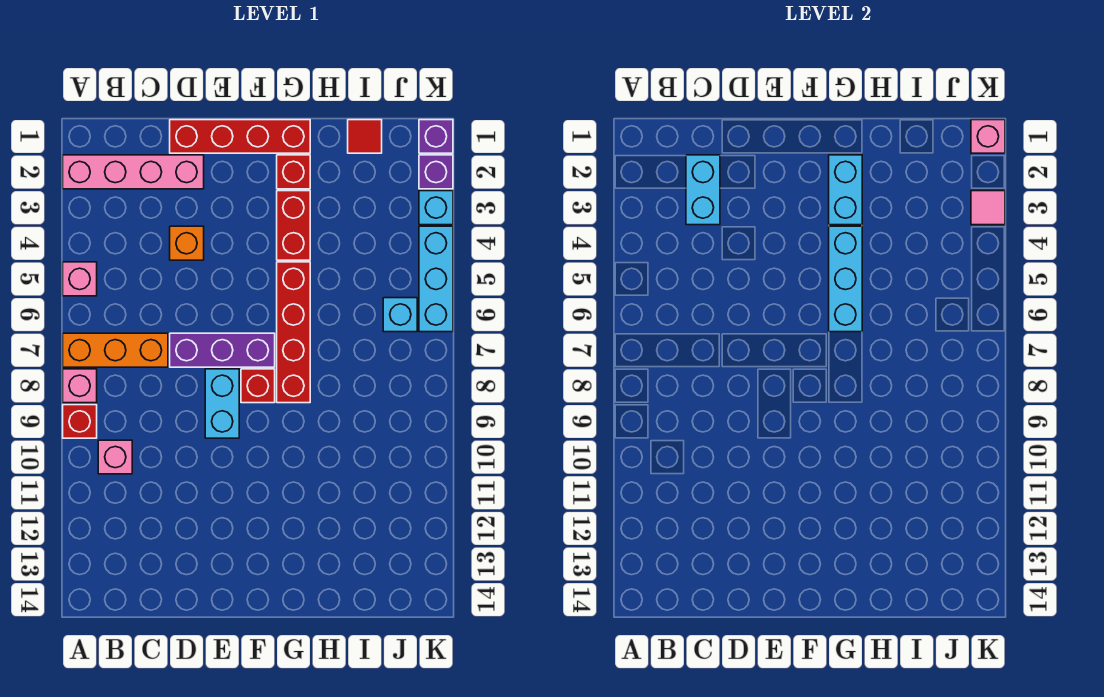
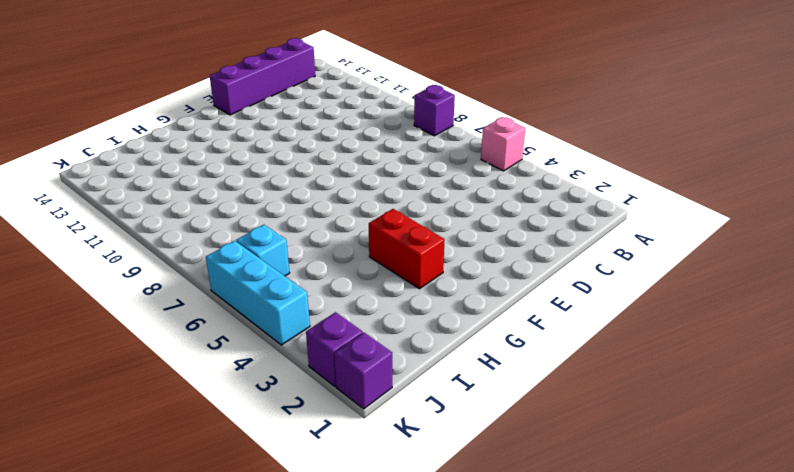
purple brick A8 level 1 -> pink brick A8 level 1
purple brick B14:E14 level 1 -> none
none -> pink brick A2:D2 level 1
none -> orange brick A7:C7 level 1
none -> red brick A9 level 1

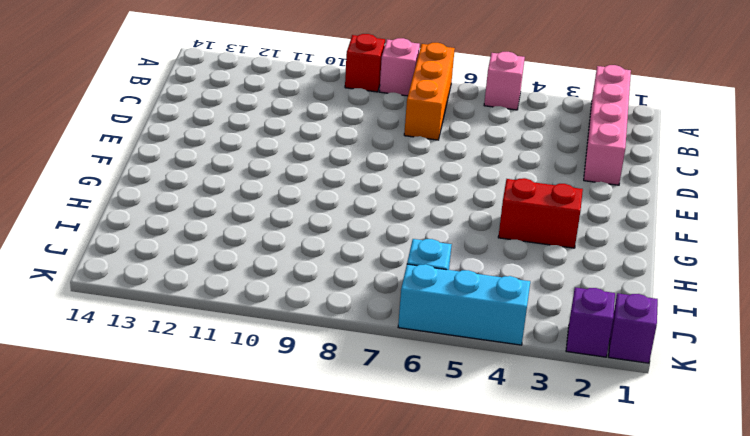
none -> pink brick B10 level 1
none -> red brick D1:G1 level 1
none -> orange brick D4 level 1

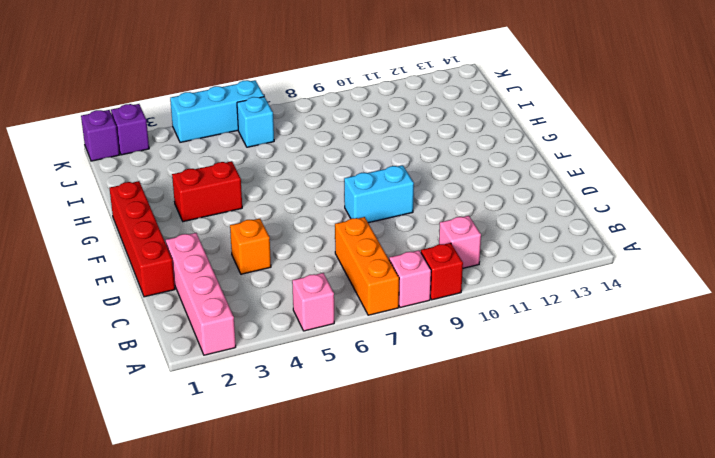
none -> purple brick D7:F7 level 1
none -> red brick F8 level 1
none -> red brick G2 level 1

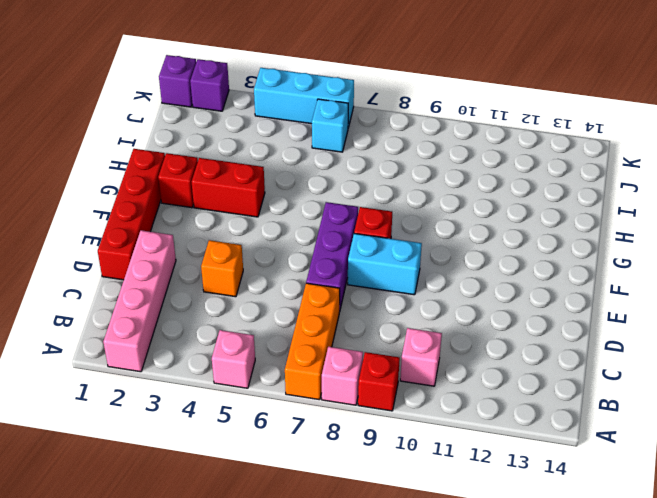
none -> red brick G5:G8 level 1
none -> red tile I1 level 1
none -> cyan brick K3 level 1

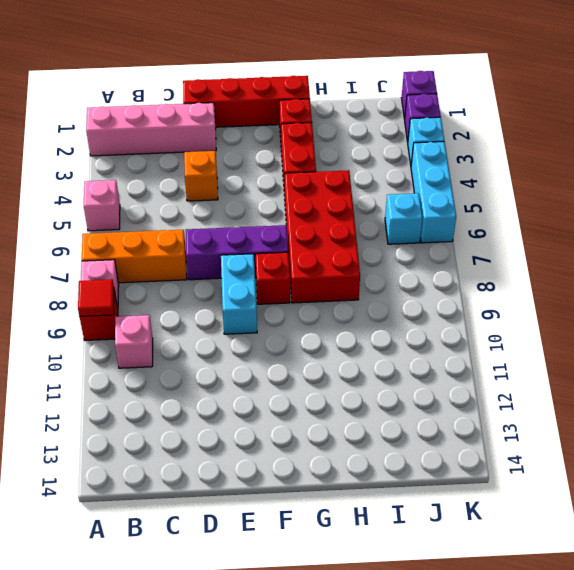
red tile A9 level 2 -> red tile I1 level 1
red brick G5:H8 level 1 -> red brick G5:G8 level 1
none -> cyan brick C2:C3 level 2
none -> cyan brick G2:G3 level 2
none -> cyan brick G4:G6 level 2

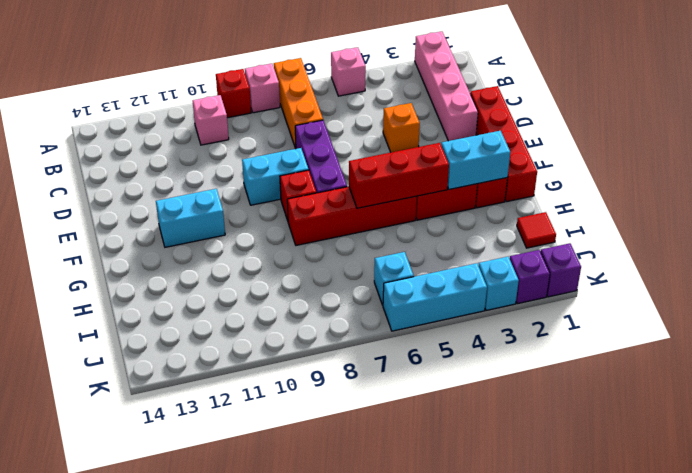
cyan brick F11:F12 level 1 -> cyan brick C2:C3 level 2
red brick G4:G6 level 2 -> cyan brick G4:G6 level 2
none -> pink brick K1 level 2
none -> pink tile K3 level 2

